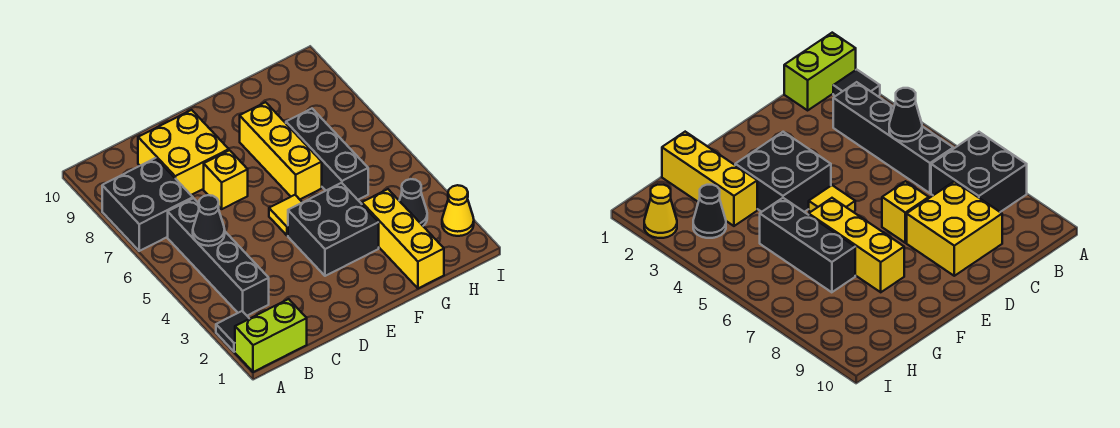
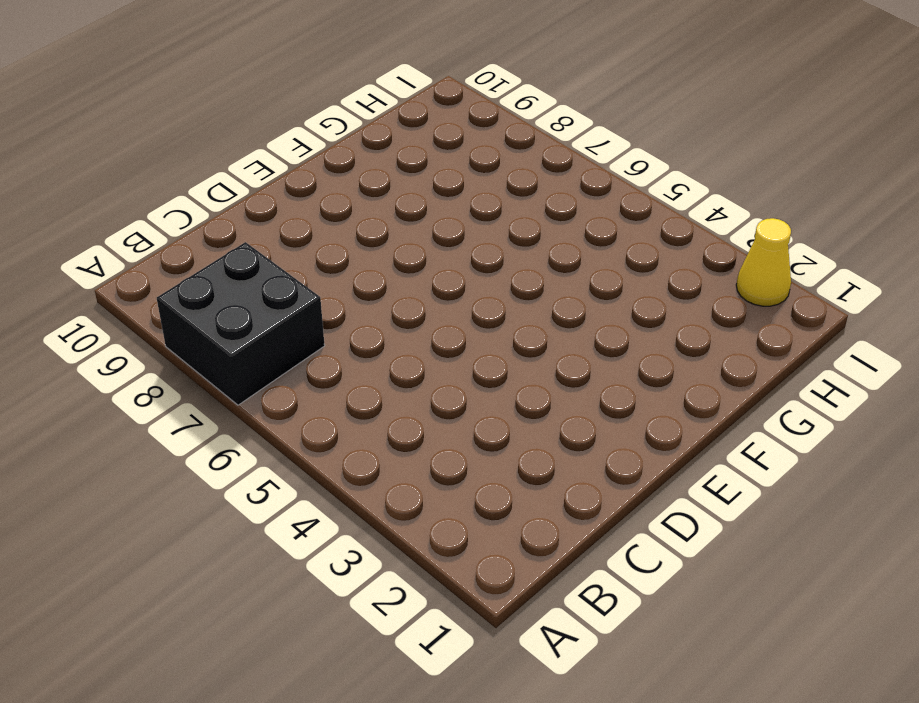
none -> lime brick A1:B1 level 1
none -> black tile A2 level 1
none -> black brick B3:B6 level 1

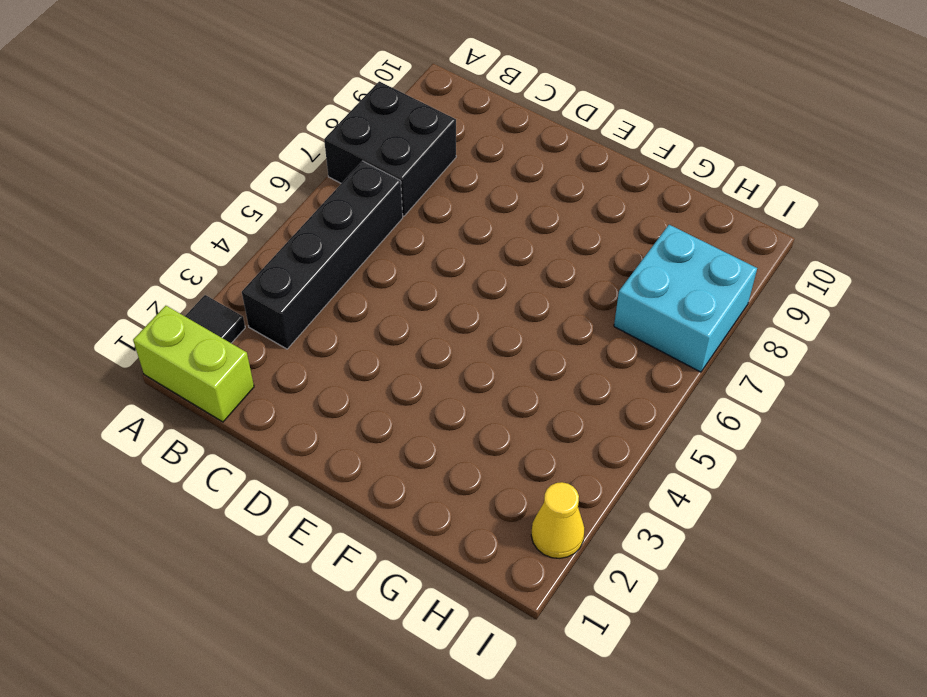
cyan brick H7:I8 level 1 -> none
none -> yellow brick C8:D9 level 1
none -> yellow brick D7 level 1
none -> black brick E3:F4 level 1

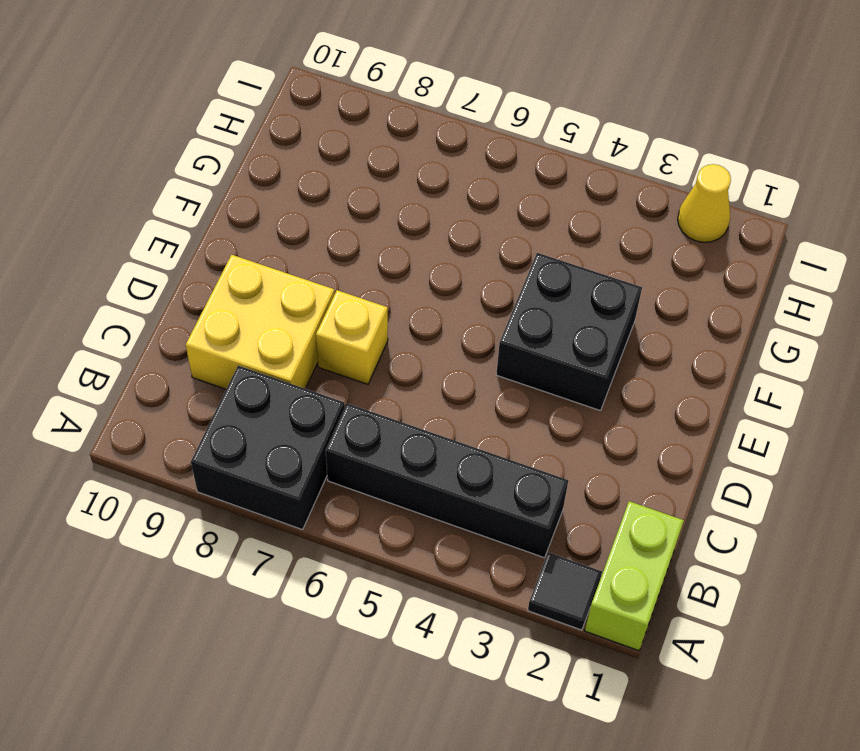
none -> yellow tile E5 level 1
none -> yellow brick F6:F8 level 1
none -> yellow brick G1:G3 level 1

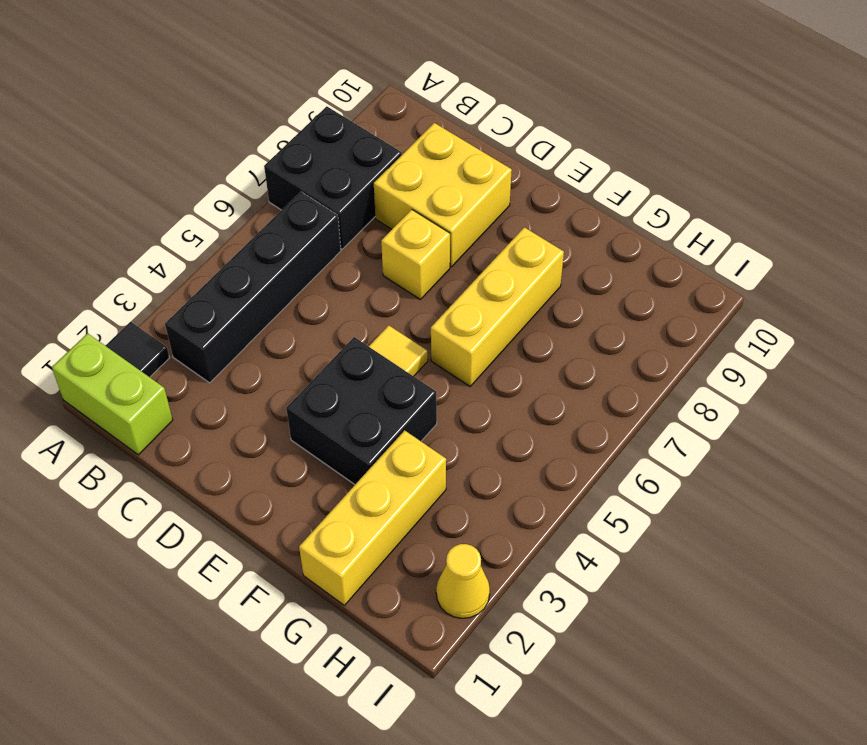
none -> black brick G5:G7 level 1
none -> black cone H3 level 1
none -> black cone B5 level 2

